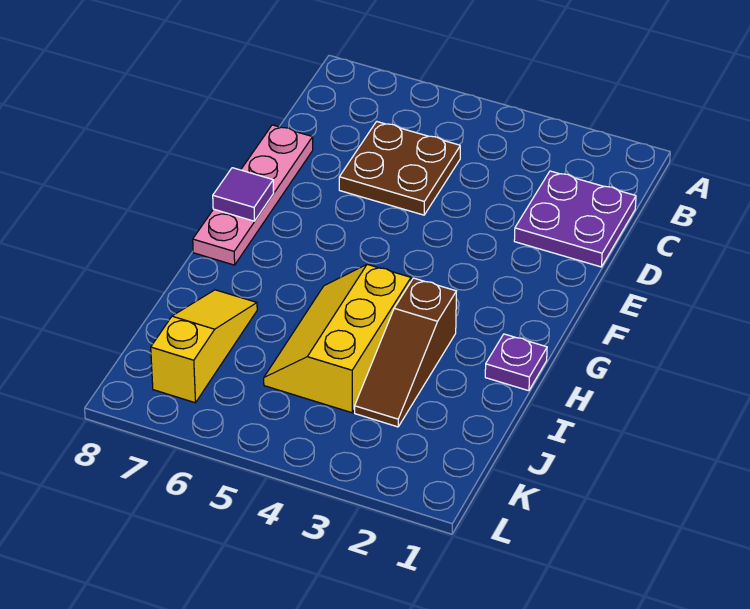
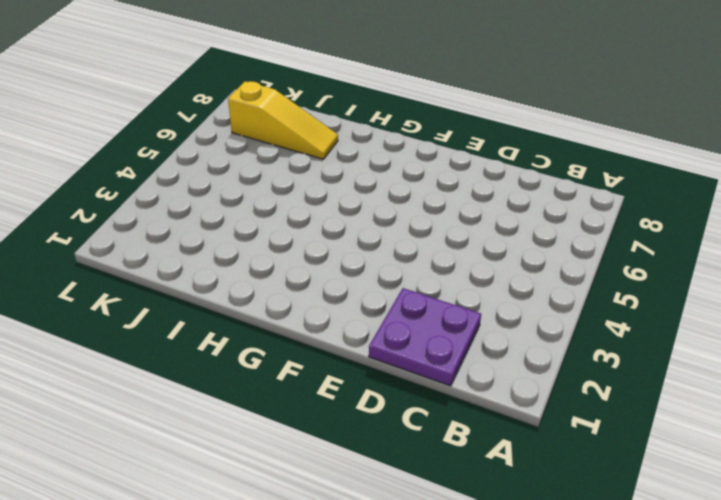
none -> brown plate C5:D6 level 1
none -> pink plate D8:G8 level 1

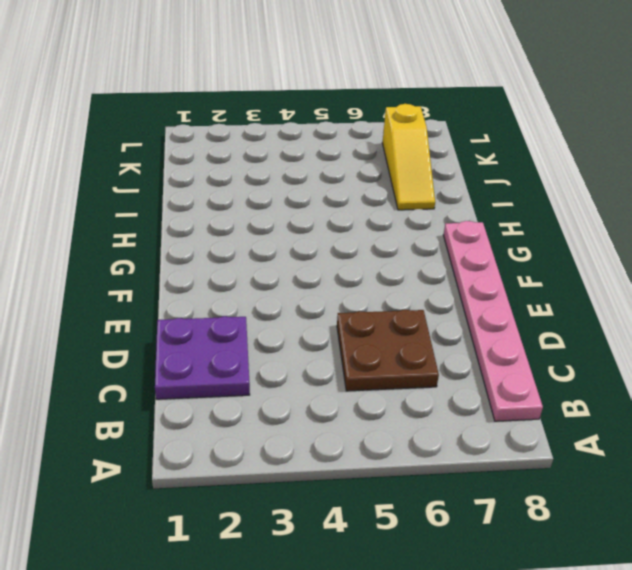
pink plate B8:G8 level 1 -> pink plate D8:G8 level 1
none -> purple plate H1 level 1
none -> brown slope H3:J3 level 1 top H

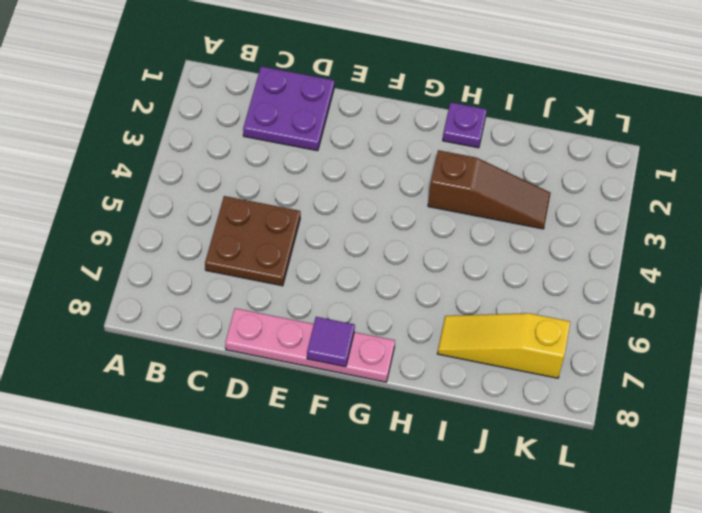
none -> yellow slope H4:J5 level 1 top 4

